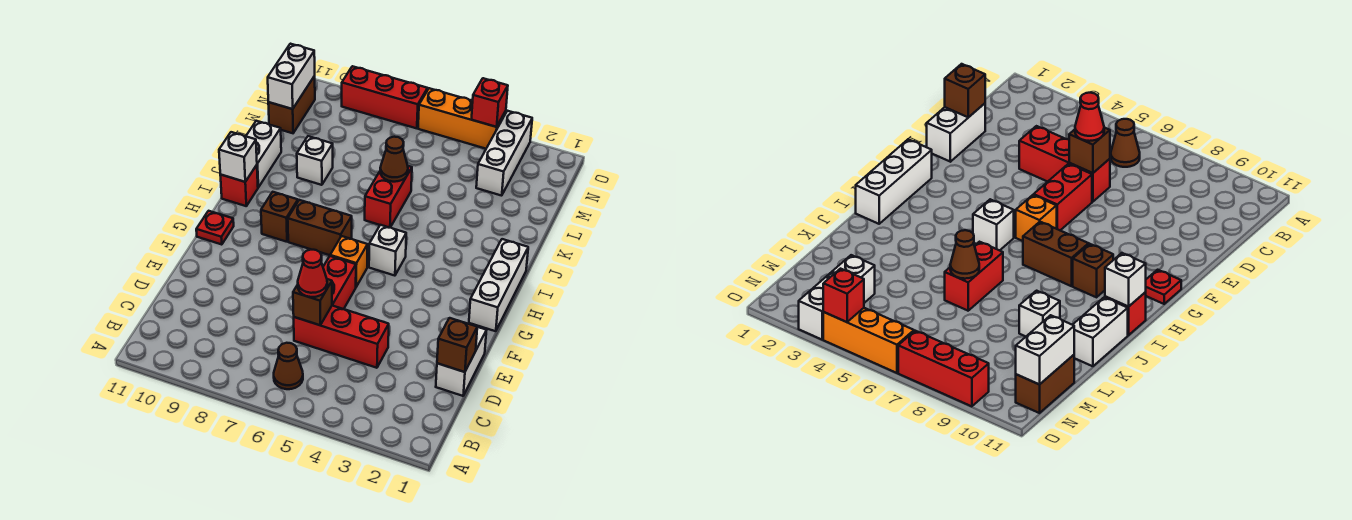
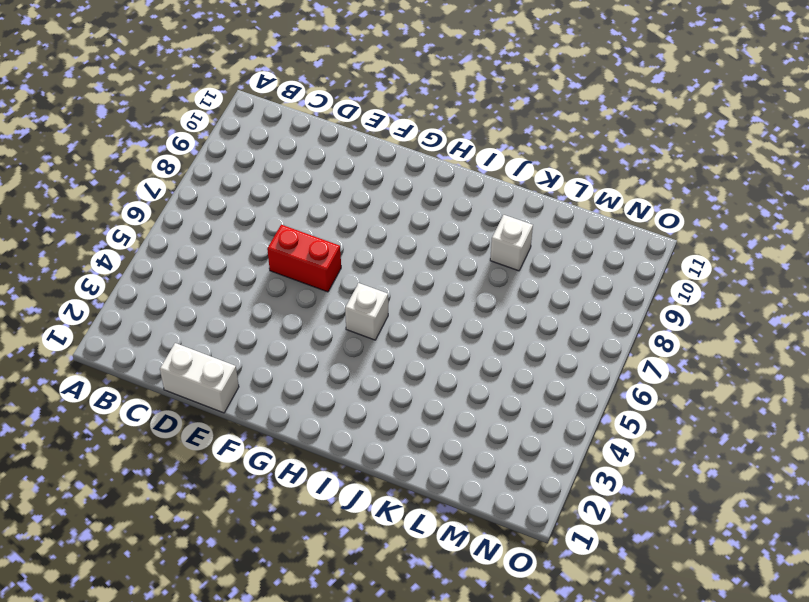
none -> brown cone B6 level 1
none -> red brick D4:D6 level 1
none -> white brick G1:I1 level 1

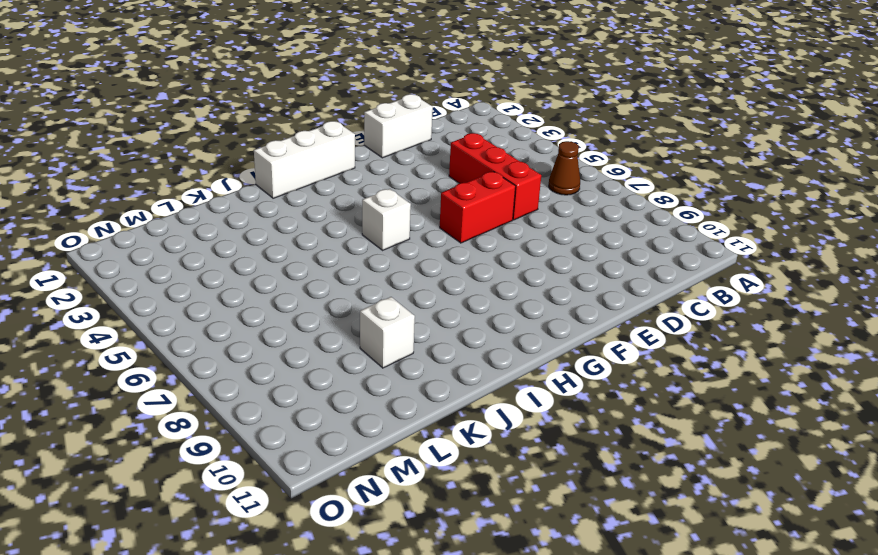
none -> orange brick G6 level 1
none -> red plate G11 level 1
none -> brown brick H7:H8 level 1

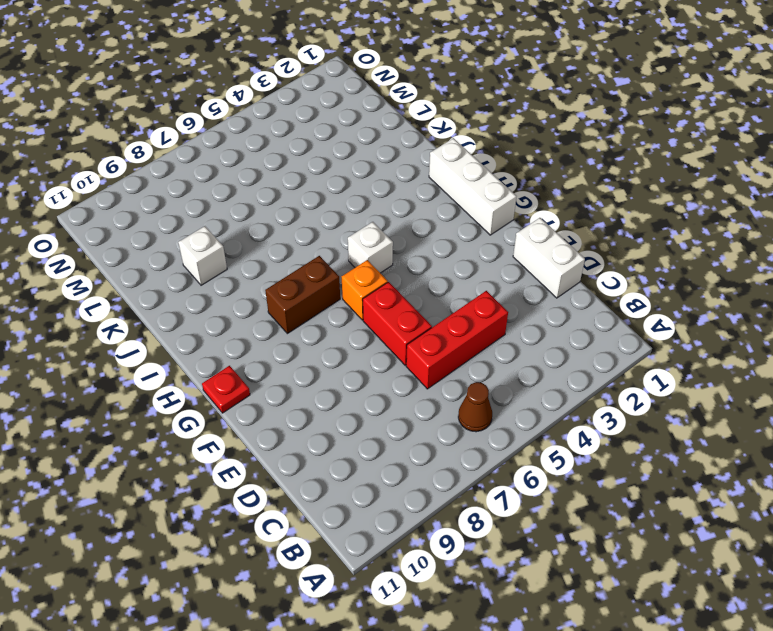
none -> brown brick H9 level 1
none -> red brick I11 level 1
none -> red brick J6:K6 level 1

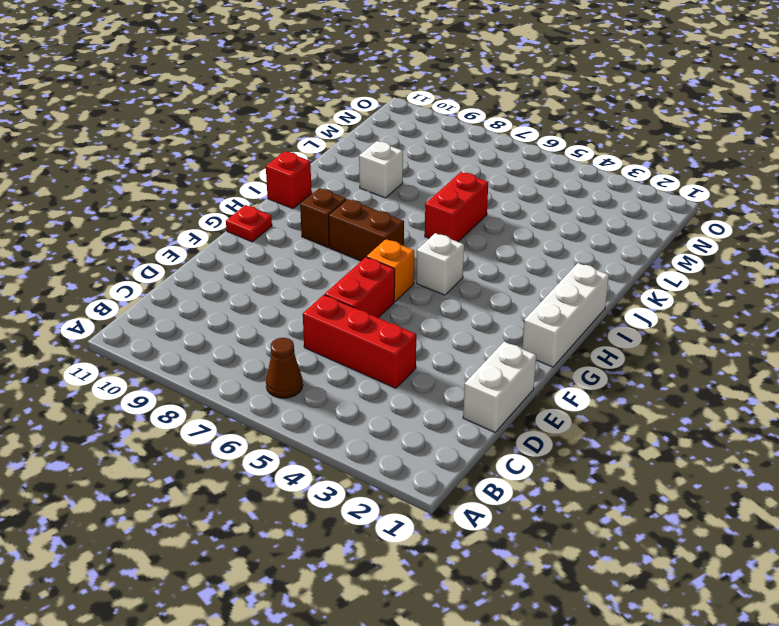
none -> white brick J11:K11 level 1
none -> white brick M3:O3 level 1
none -> brown brick M11:N11 level 1

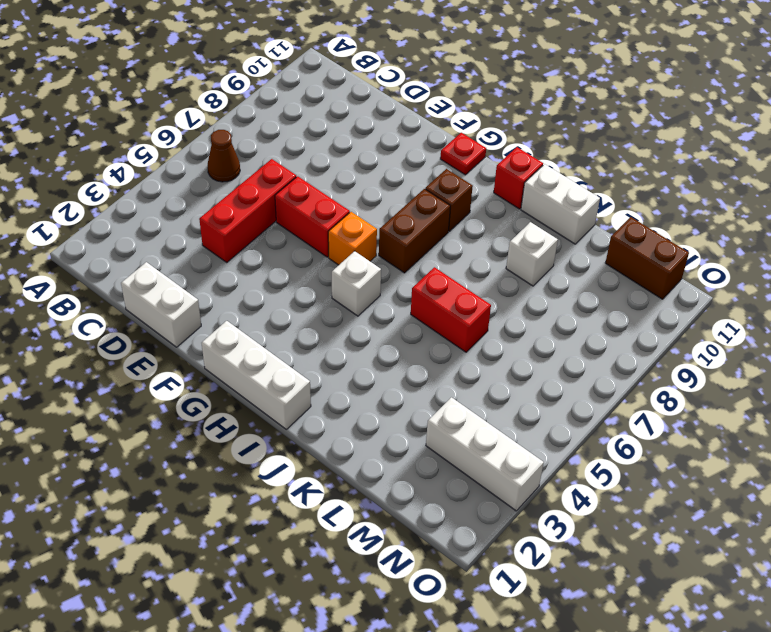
none -> orange brick O4:O6 level 1
none -> red brick O7:O9 level 1
none -> brown brick D1 level 2

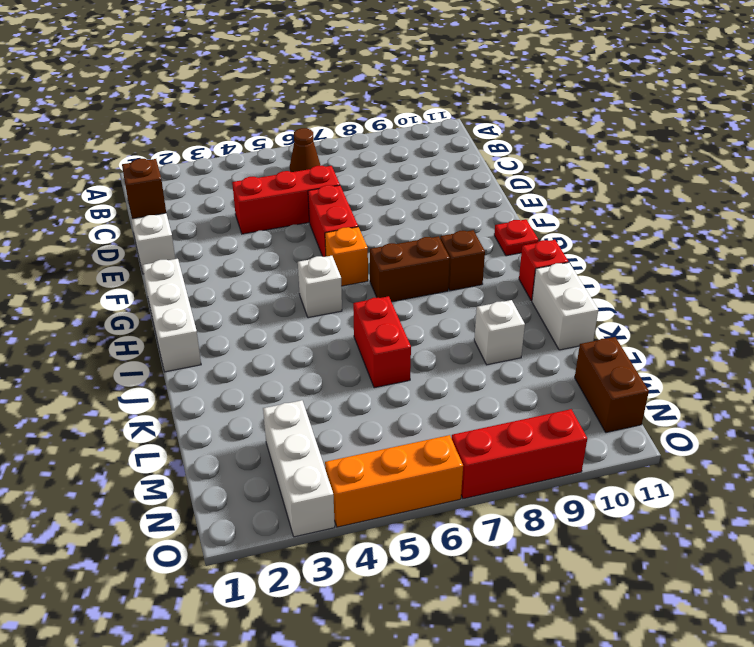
none -> brown brick D6 level 2
none -> white brick I11 level 2
none -> brown cone K6 level 2

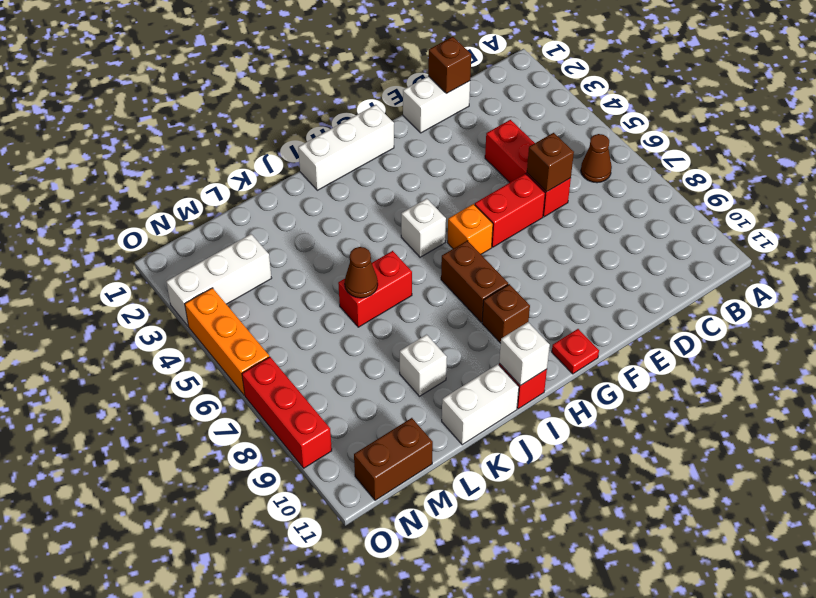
none -> white brick M11:N11 level 2
none -> red brick O4 level 2
none -> red cone D6 level 3

